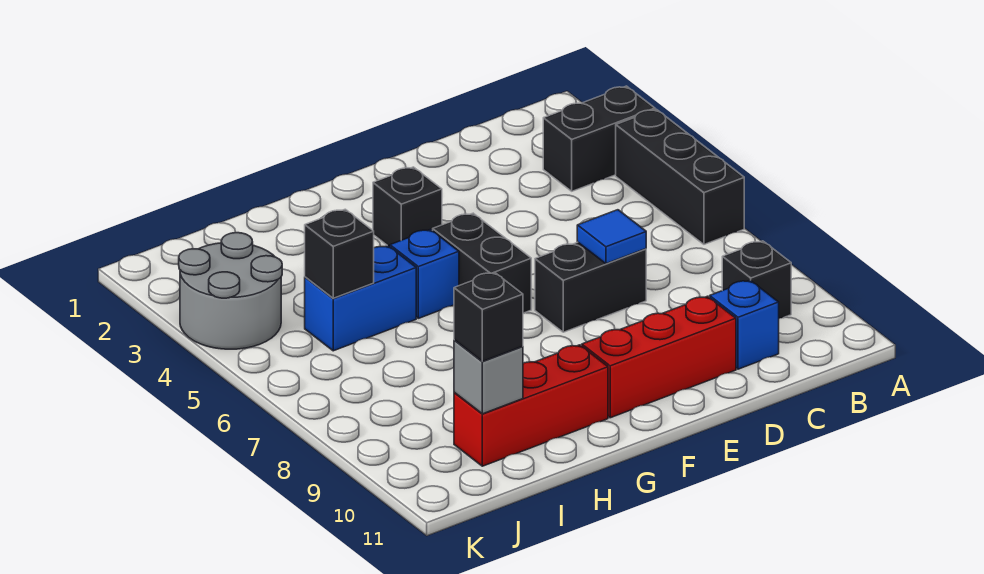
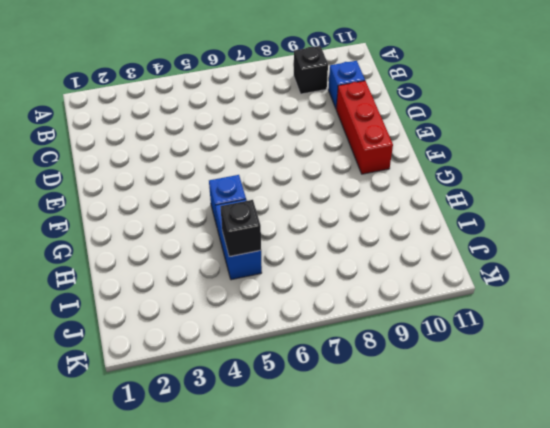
none -> black brick A3:B3 level 1
none -> black brick A4:A6 level 1
none -> black brick D7:E7 level 1

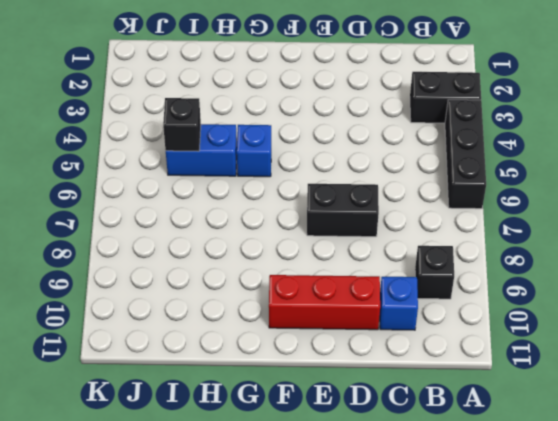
none -> black brick F3 level 1
none -> black brick F5:F6 level 1
none -> red brick G10:I10 level 1

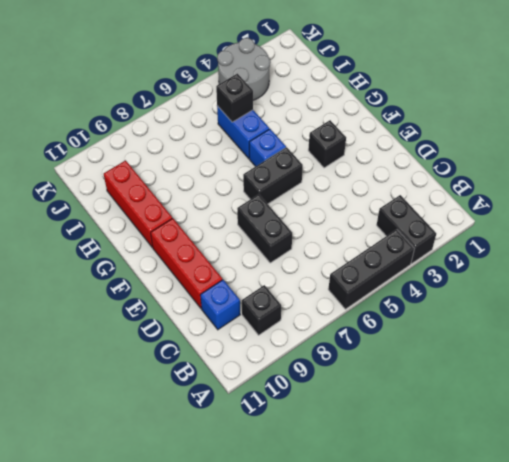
none -> blue tile D7 level 2
none -> grey brick I10 level 2
none -> black brick I10 level 3

